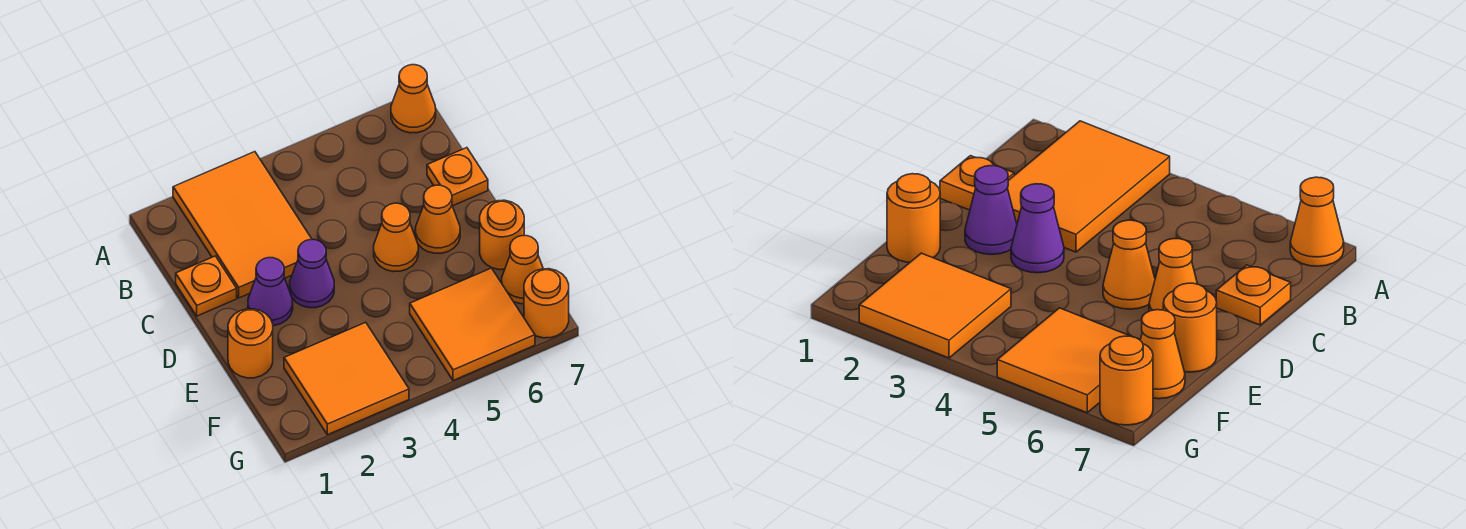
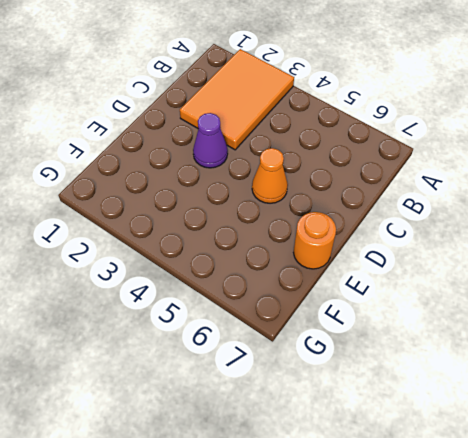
none -> orange cone A7 level 1
none -> orange plate C1 level 1
none -> orange plate C7 level 1

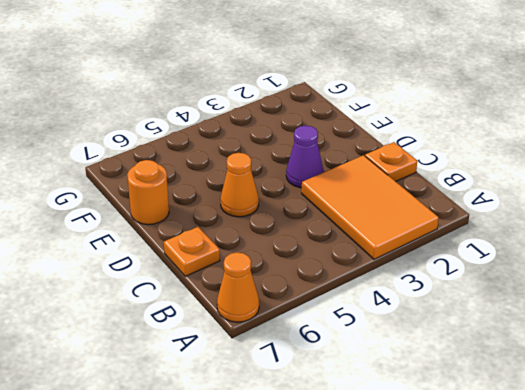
none -> purple cone D2 level 1
none -> orange cone D6 level 1
none -> orange round brick E1 level 1

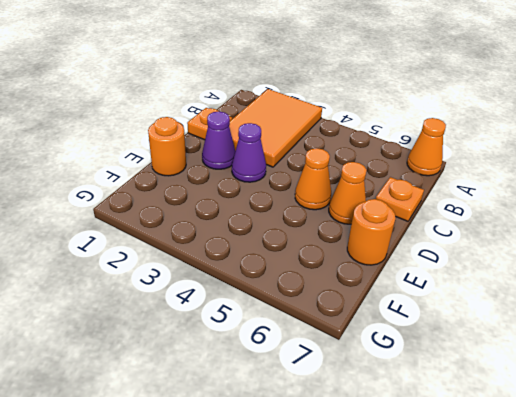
none -> orange tile F2:G3 level 1
none -> orange tile F5:G6 level 1
none -> orange cone F7 level 1

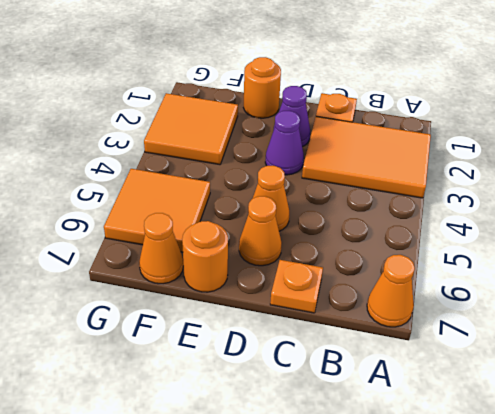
none -> orange round brick G7 level 1

